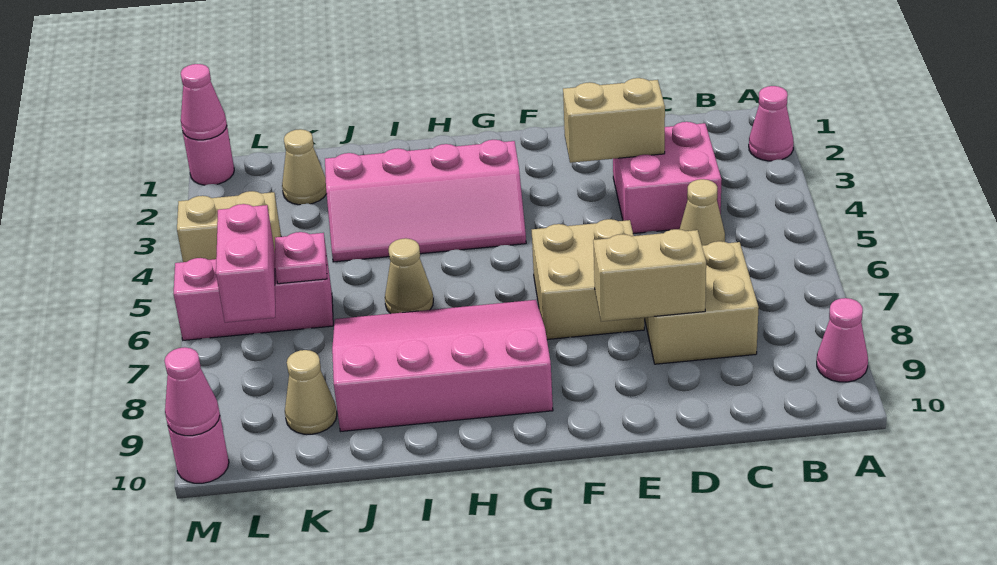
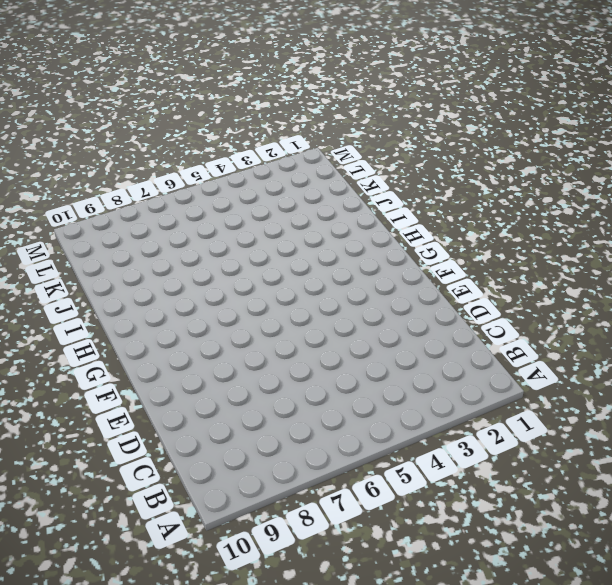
none -> pink cone A2 level 1
none -> pink cone A9 level 1
none -> pink brick C3:D4 level 1

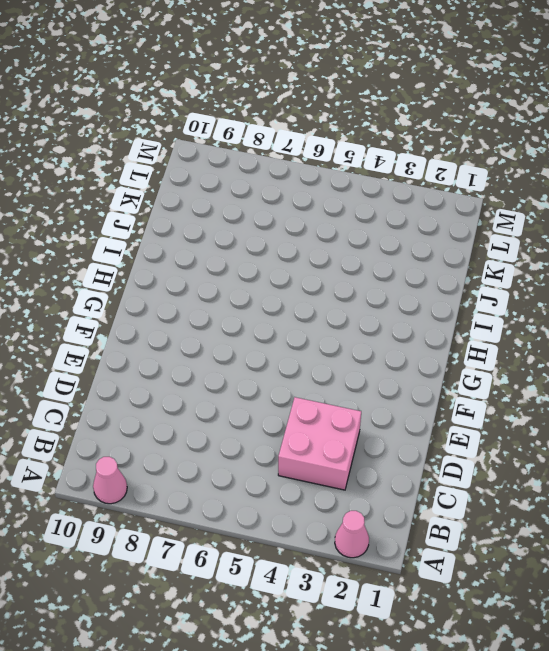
none -> tan cone C5 level 1
none -> tan brick C7:D8 level 1
none -> tan brick E6:F7 level 1

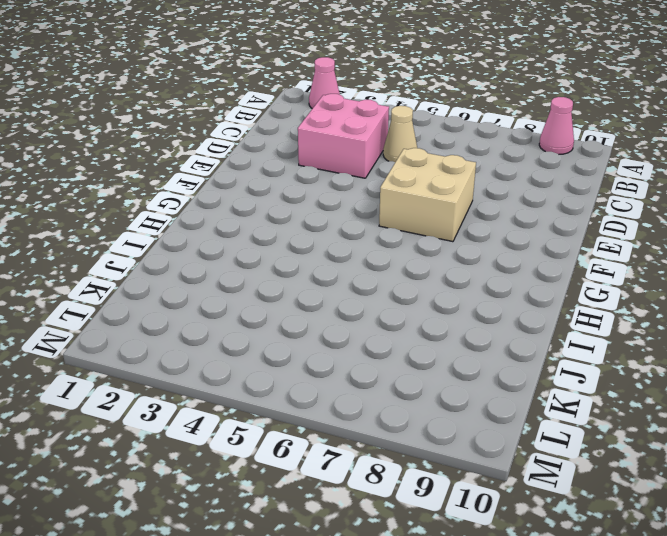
none -> tan brick C7:D8 level 1
none -> pink slope G3:J4 level 1 top 3
none -> pink slope G7:J9 level 1 top 9

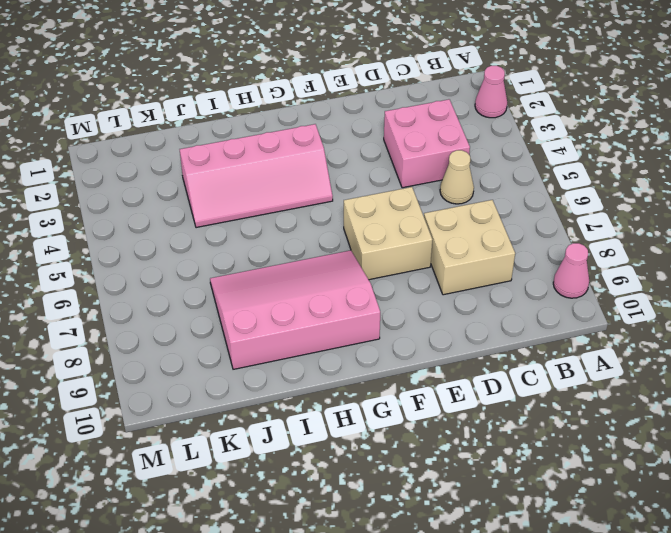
none -> tan cone I6 level 1
none -> tan cone K2 level 1
none -> pink brick K6:M6 level 1

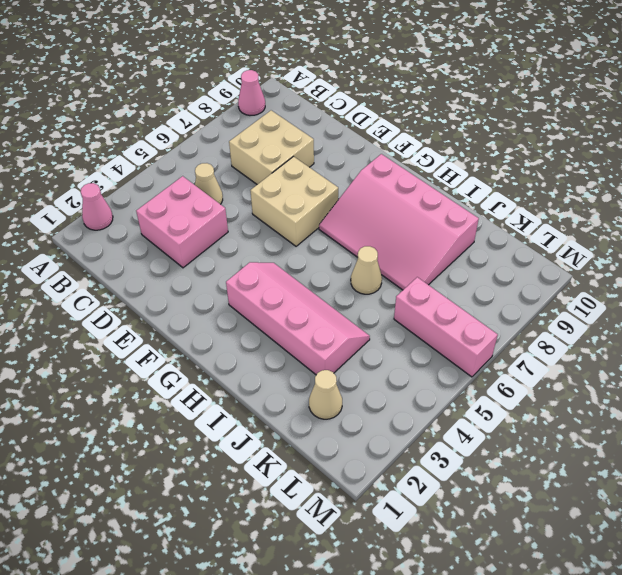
none -> tan cone K9 level 1
none -> tan brick L4:M4 level 1
none -> pink round brick M1 level 1

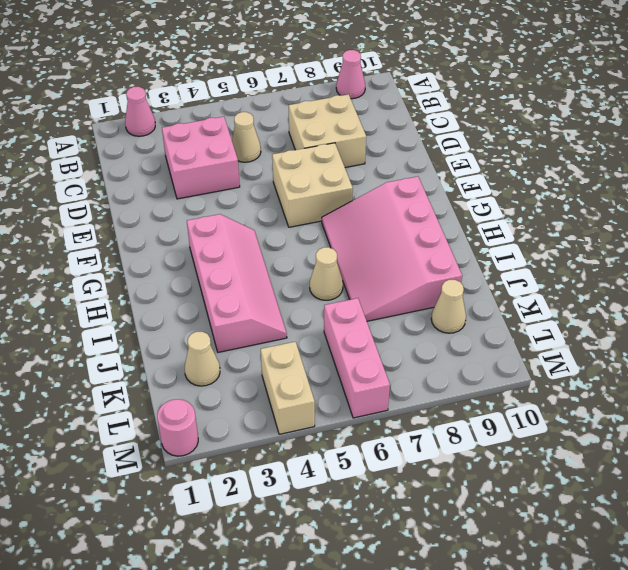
none -> pink round brick M10 level 1
none -> tan brick D3:E3 level 2
none -> tan brick D8:E8 level 2

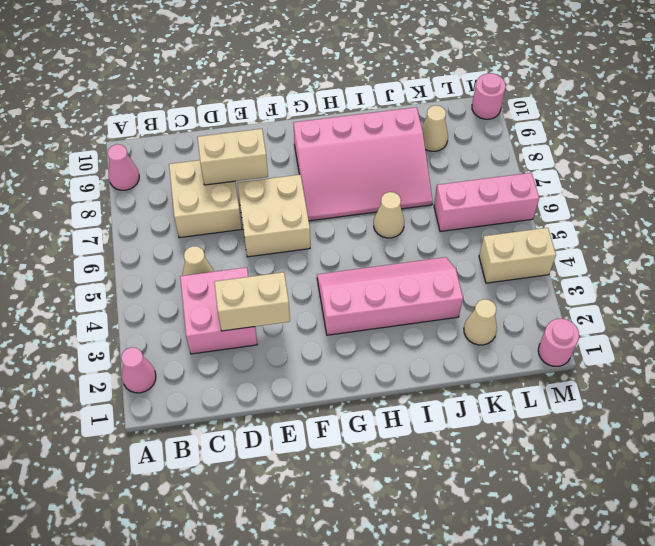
none -> pink plate K6 level 2
none -> pink brick L6:L7 level 2
none -> pink cone M1 level 2

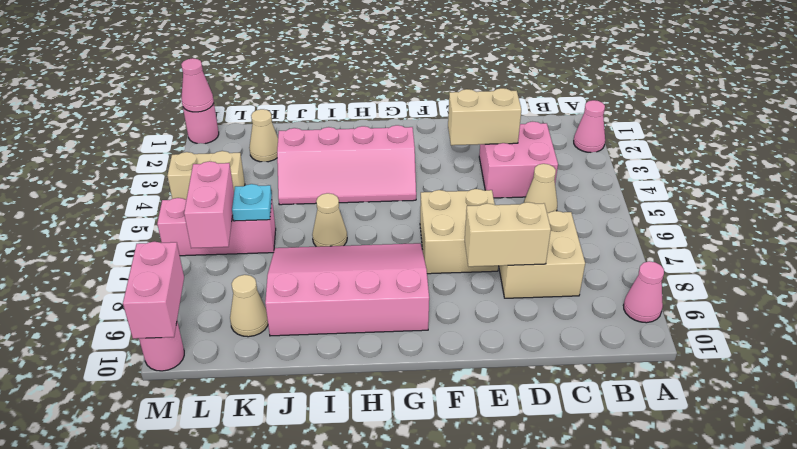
cyan plate K6 level 2 -> pink plate K6 level 2
pink brick M9:M10 level 2 -> pink cone M10 level 2

